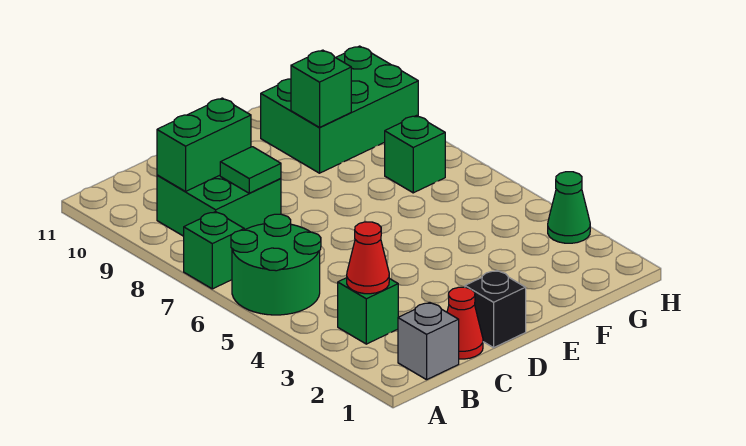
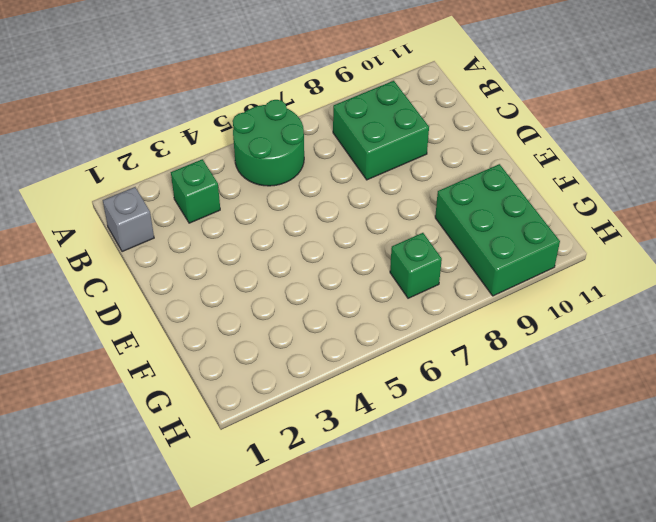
none -> green brick A7 level 1
none -> red cone C1 level 1
none -> black brick D1 level 1

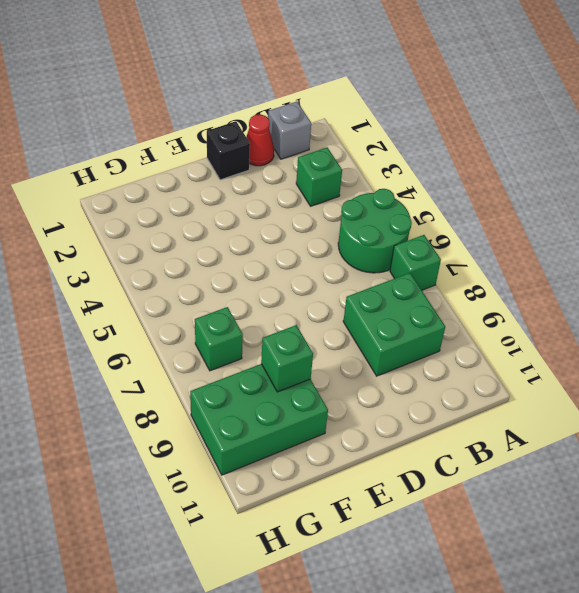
none -> green cone H3 level 1
none -> red cone B3 level 2
none -> green brick B9:C9 level 2

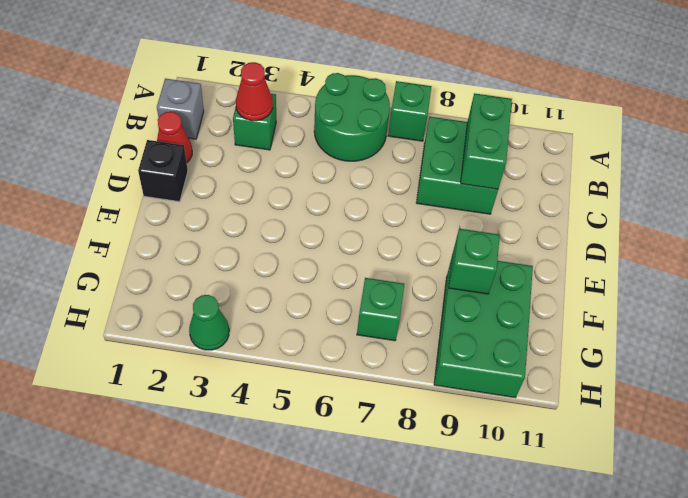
none -> green tile C8 level 2

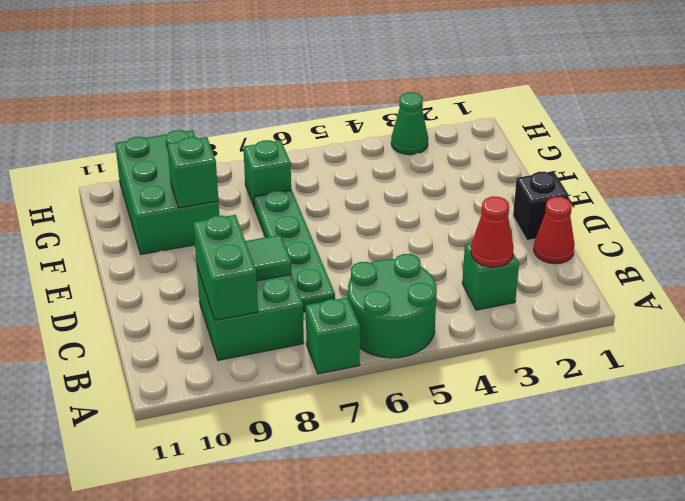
green plate C7:F7 level 1 -> none
none -> grey brick B1 level 1

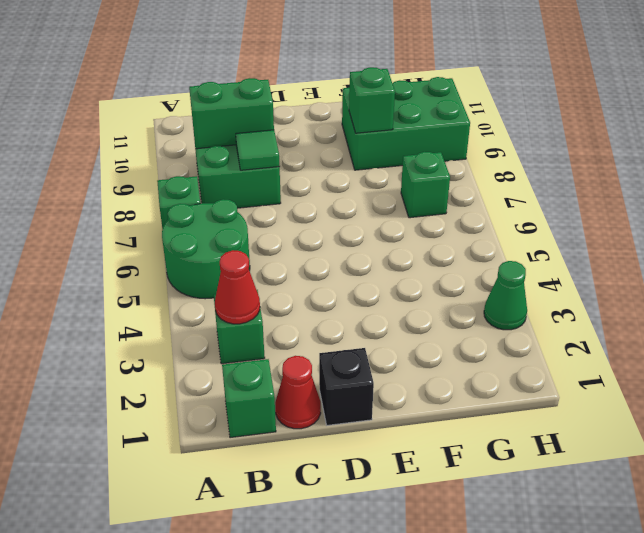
green brick B1 level 1 -> grey brick B1 level 1

